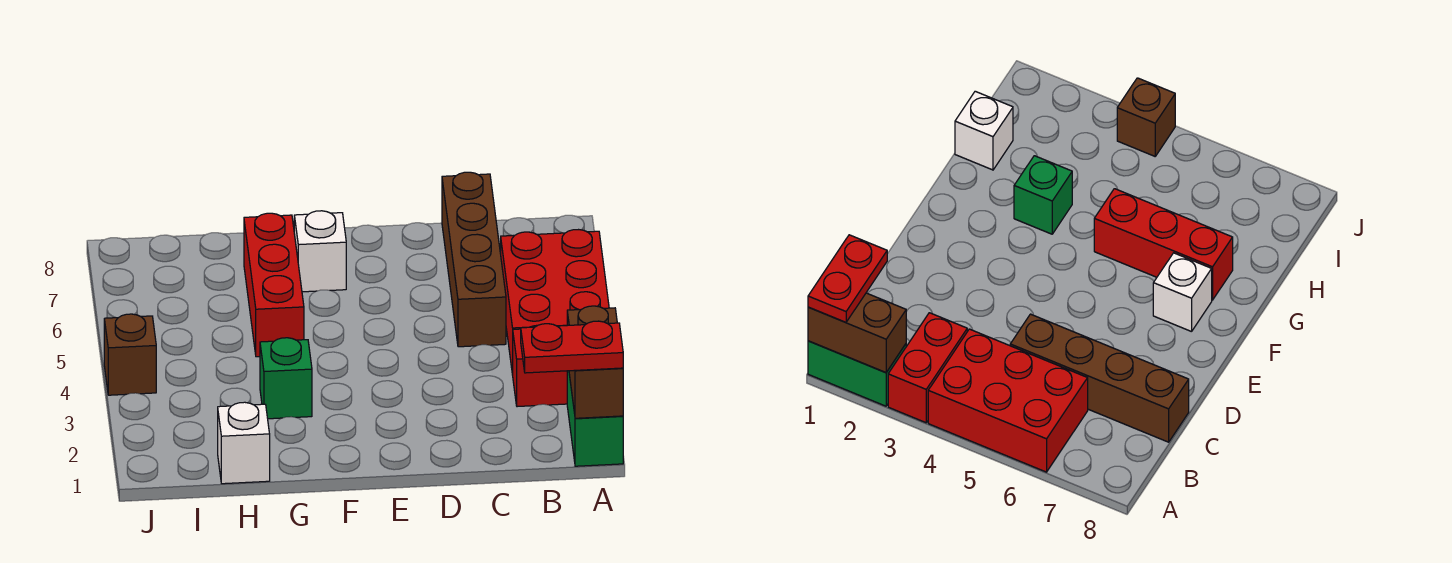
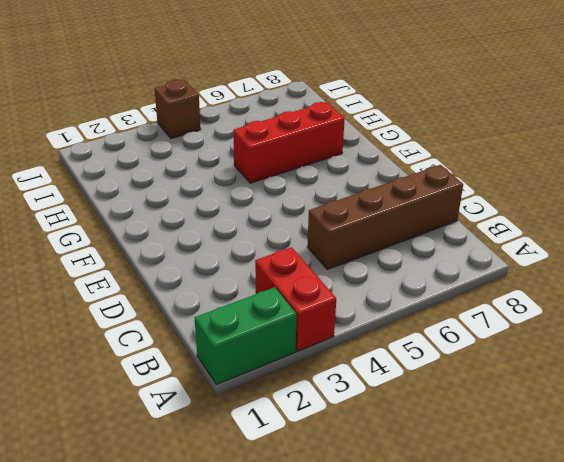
none -> red brick A4:B6 level 1
none -> white brick F7 level 1

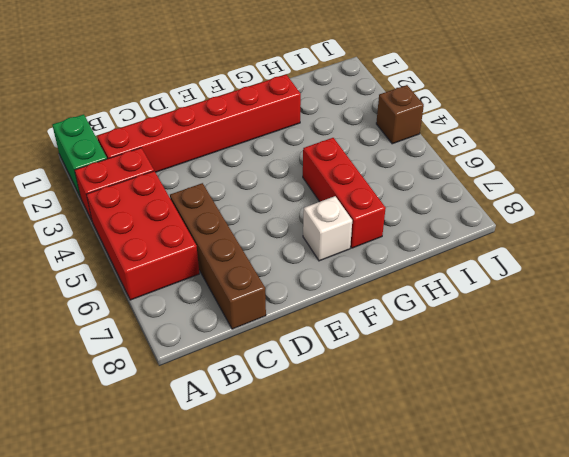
red brick B2:G2 level 1 -> none
none -> green brick G3 level 1
none -> white brick H1 level 1

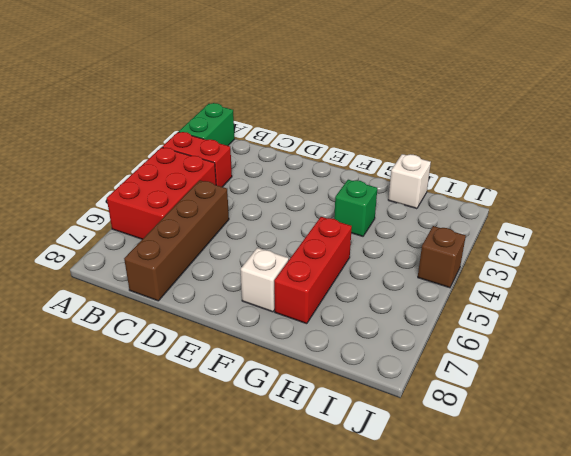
none -> brown brick A1:A2 level 2
none -> red plate A1:B1 level 3

